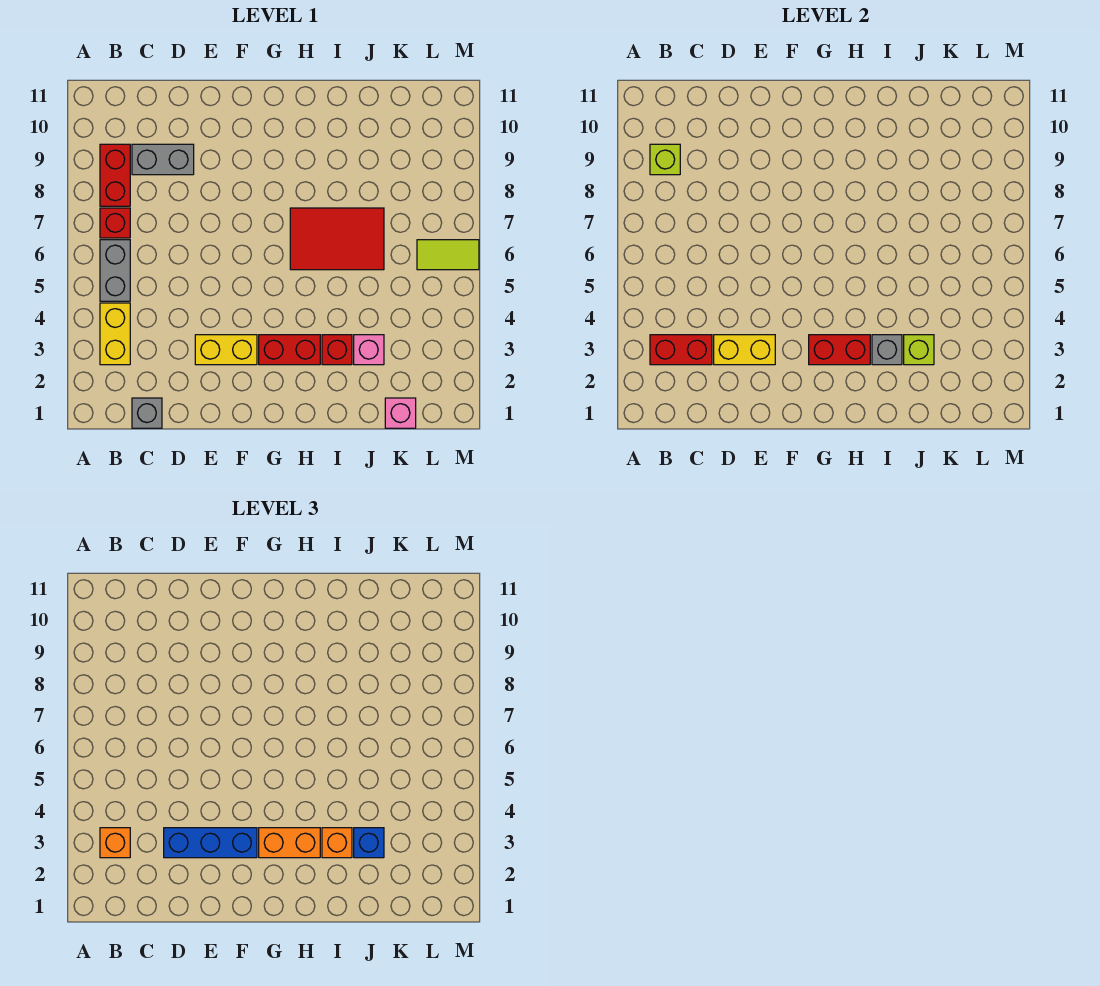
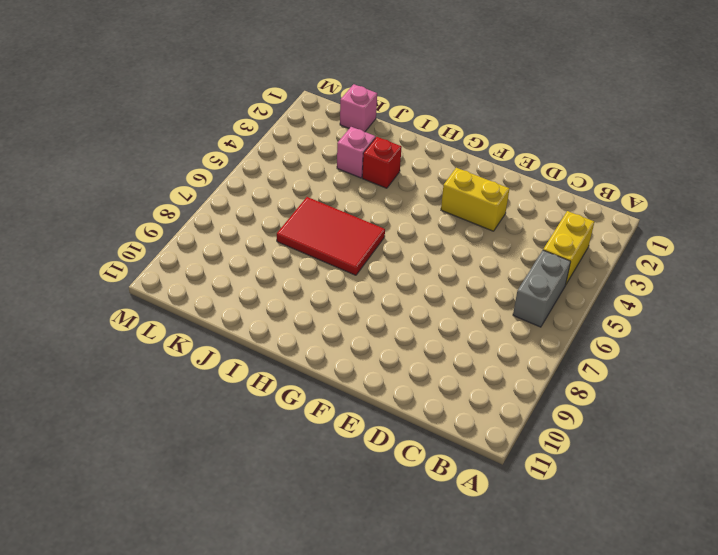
none -> red brick B7 level 1
none -> red brick B8:B9 level 1
none -> grey brick C1 level 1

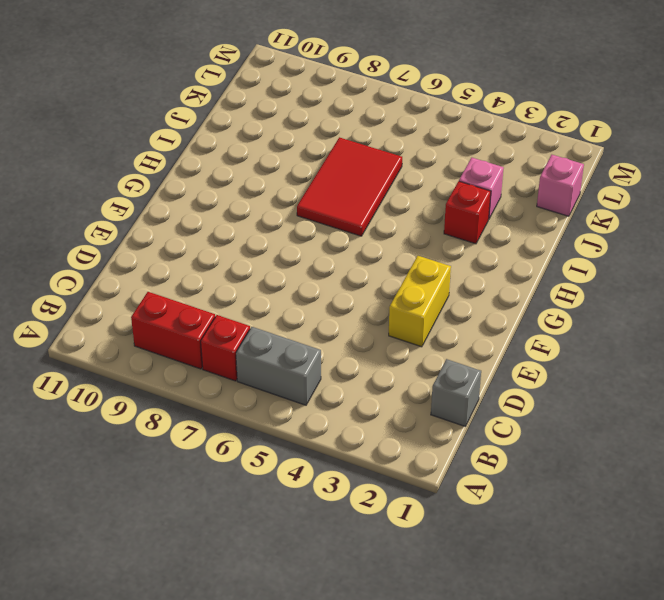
none -> yellow brick B3:B4 level 1
none -> grey brick C9:D9 level 1
none -> red brick G3:H3 level 1

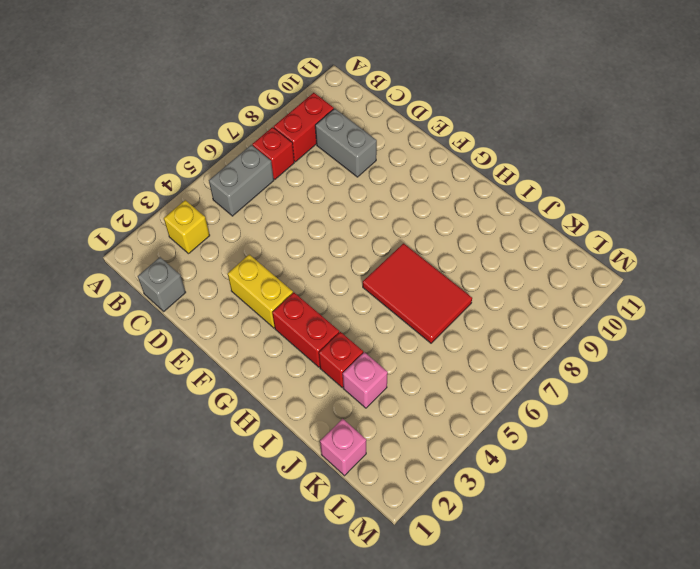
yellow brick B3 level 1 -> yellow brick B3:B4 level 1
none -> lime tile L6:M6 level 1
none -> red brick B3:C3 level 2
none -> lime brick B9 level 2

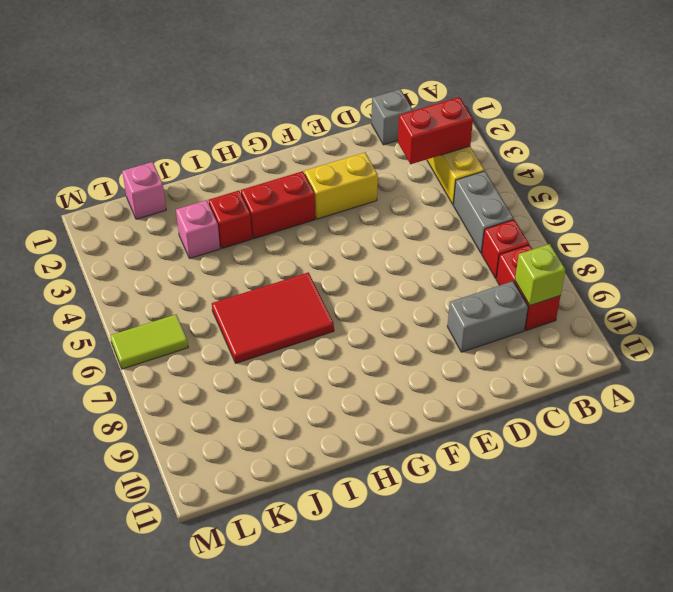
none -> yellow brick D3:E3 level 2
none -> red brick G3:H3 level 2
none -> grey brick I3 level 2

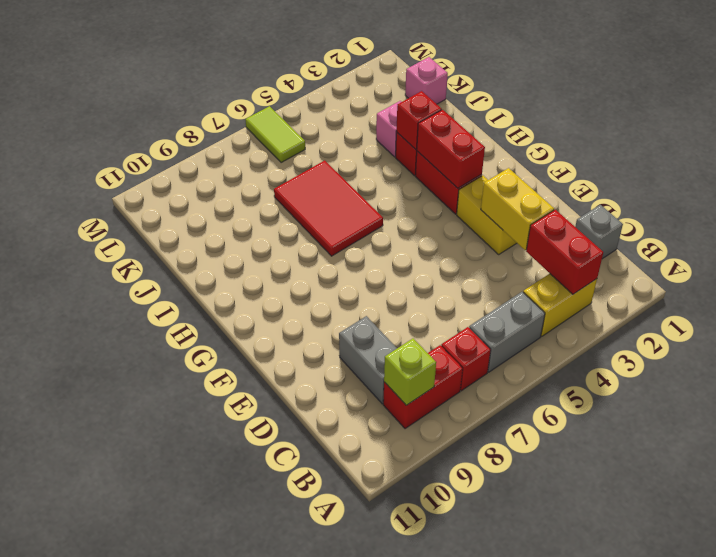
red brick I3 level 2 -> grey brick I3 level 2
none -> lime brick J3 level 2
none -> orange brick B3 level 3
none -> blue brick D3:F3 level 3

